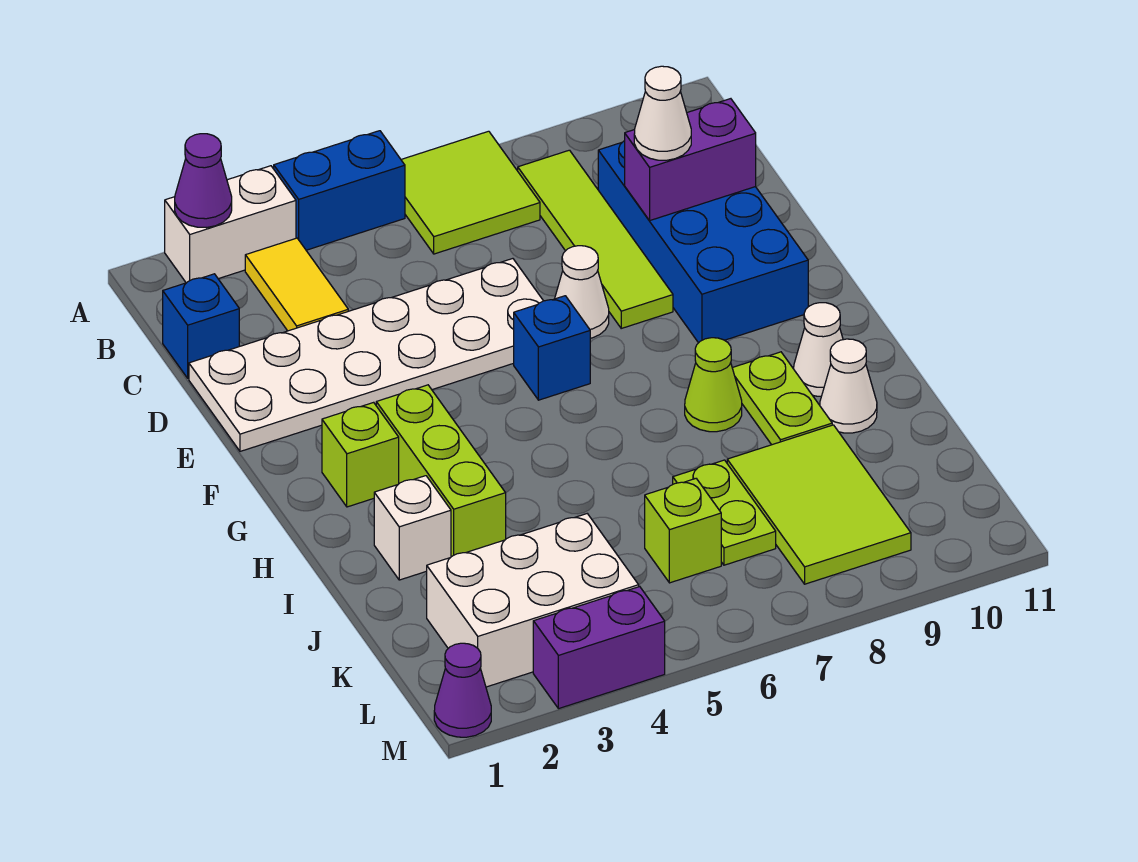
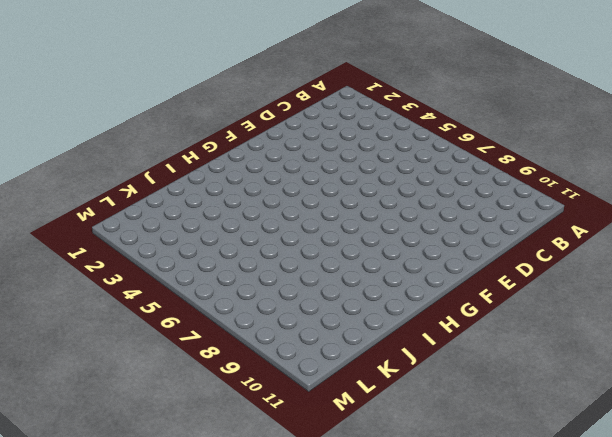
none -> white brick A2:A3 level 1
none -> blue brick A4:A5 level 1
none -> lime tile A6:B7 level 1

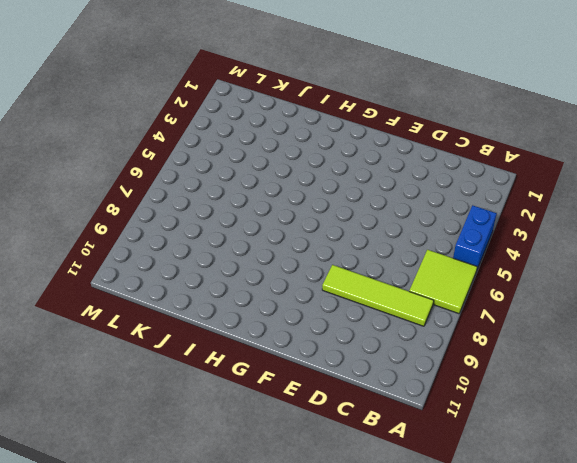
none -> white brick A2:A3 level 1
none -> yellow tile B3:C3 level 1
none -> blue brick C1 level 1

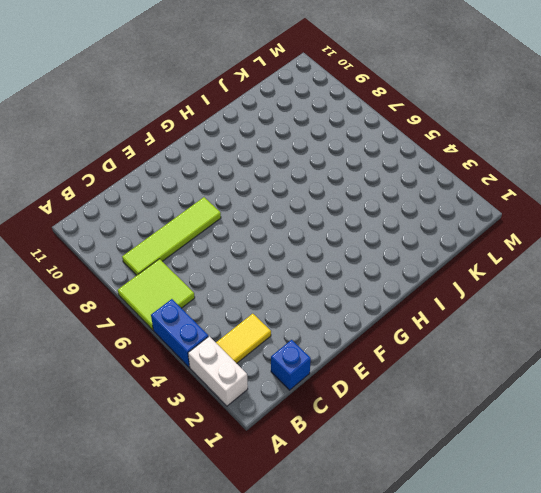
none -> blue brick C9:F10 level 1
none -> white plate D1:E6 level 1
none -> white cone E7 level 1

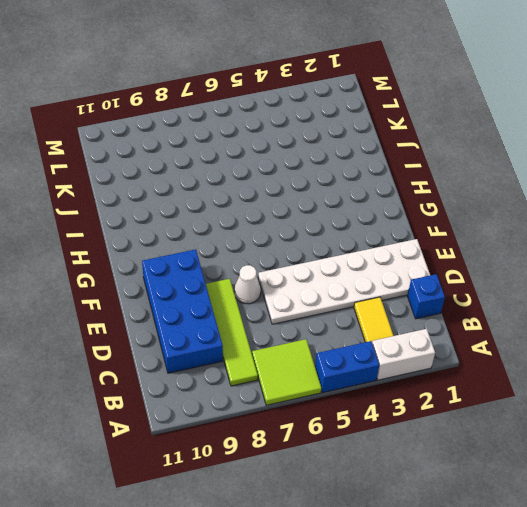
none -> blue brick F6 level 1
none -> lime brick G2 level 1
none -> lime brick G3:I3 level 1

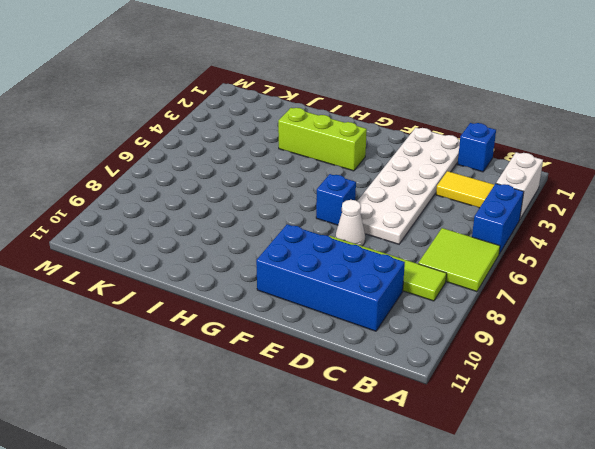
none -> lime brick G2 level 1
none -> lime cone H8 level 1
none -> lime plate H9:I9 level 1

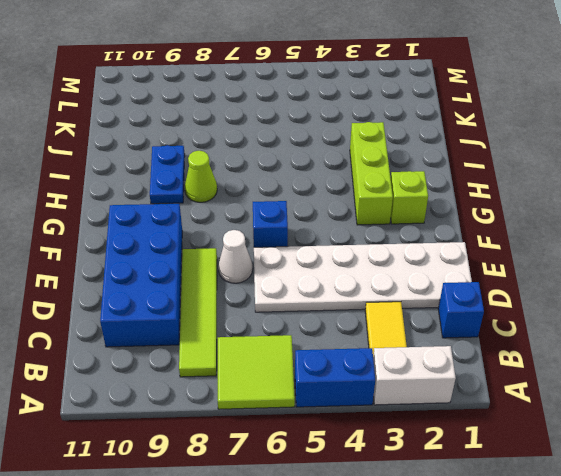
blue plate H9:I9 level 1 -> lime plate H9:I9 level 1
none -> white cone H10 level 1
none -> white brick I2 level 1
none -> white cone I10 level 1

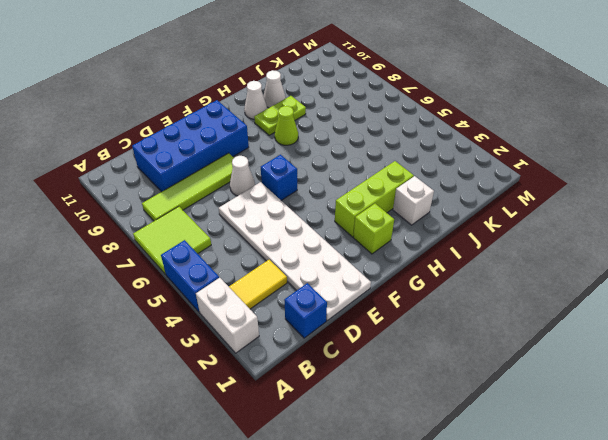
none -> lime plate J7:K7 level 1
none -> lime tile J8:L9 level 1
none -> white brick K2:L4 level 1

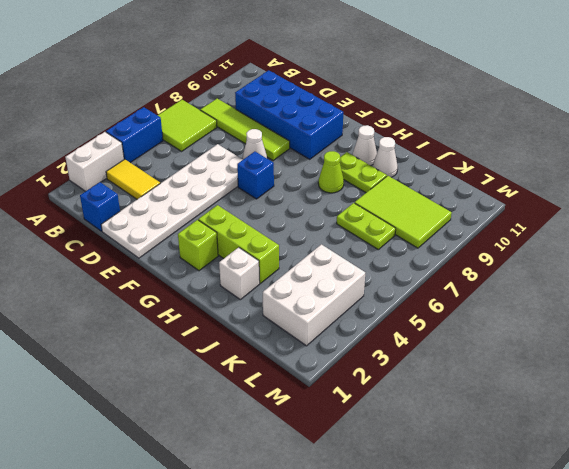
none -> lime brick K6 level 1
none -> purple cone M1 level 1
none -> purple brick M3:M4 level 1

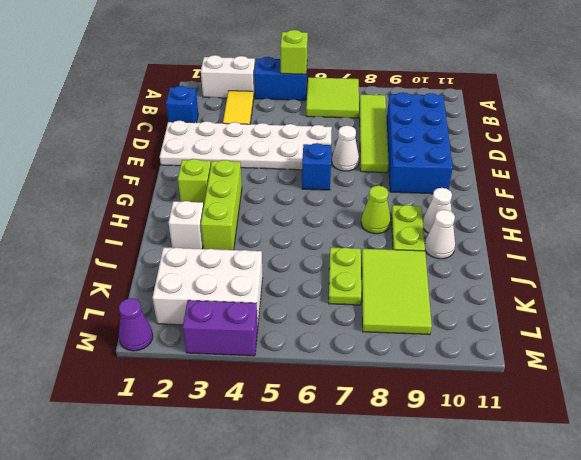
lime brick A5 level 2 -> lime brick K6 level 1
none -> purple cone A2 level 2
none -> purple brick D9:D10 level 2
none -> white cone D9 level 3

